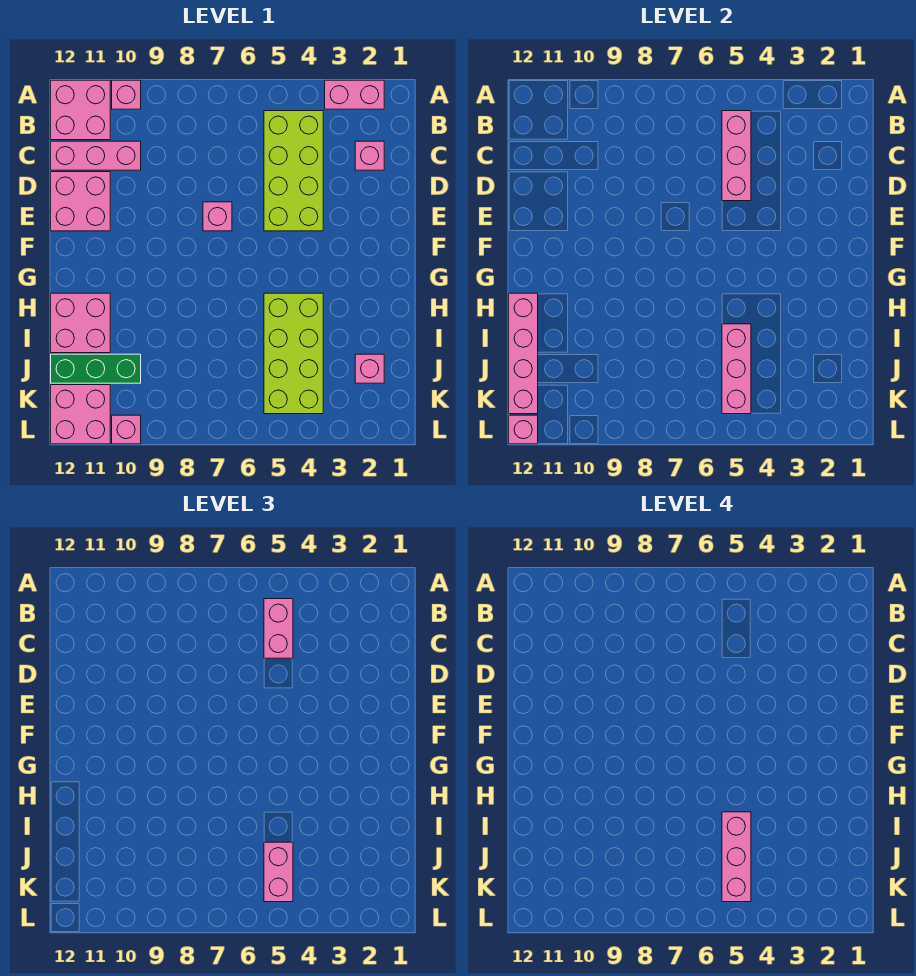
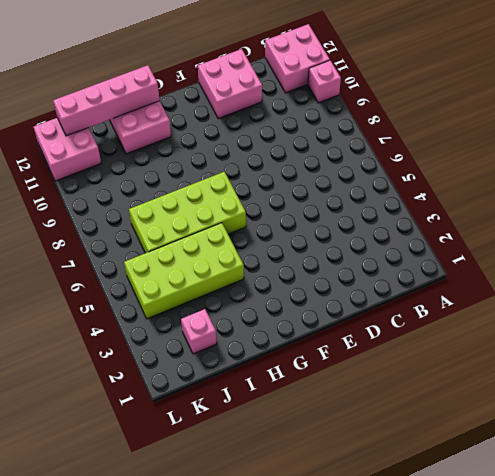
lime brick G6:J7 level 1 -> lime brick B4:E5 level 1
none -> pink brick A2:A3 level 1
none -> pink brick C2 level 1
none -> pink brick C10:C12 level 1

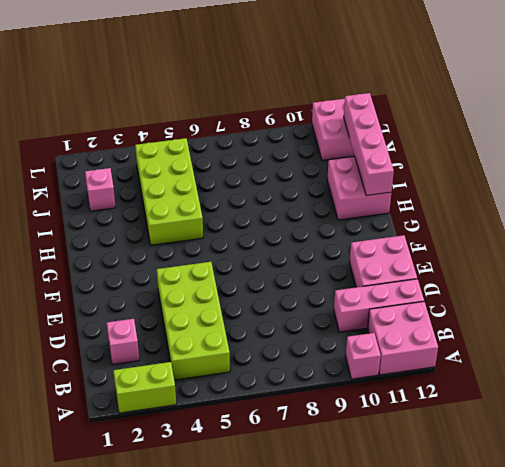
lime brick A2:A3 level 1 -> pink brick A2:A3 level 1
none -> pink brick E7 level 1
none -> green brick J10:J12 level 1
none -> pink brick L10 level 1

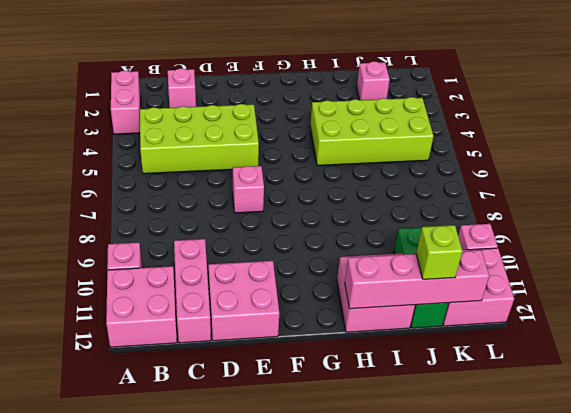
lime brick J12 level 3 -> none
none -> pink brick B5:D5 level 2
none -> pink brick I5:K5 level 2
none -> pink brick L12 level 2

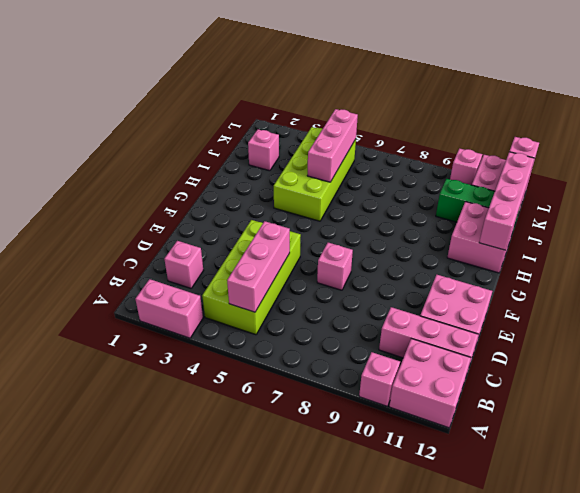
none -> pink brick B5:C5 level 3
none -> pink brick J5:K5 level 3
none -> pink brick I5:K5 level 4

